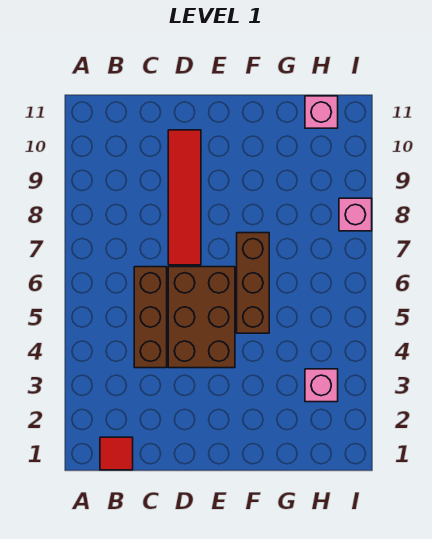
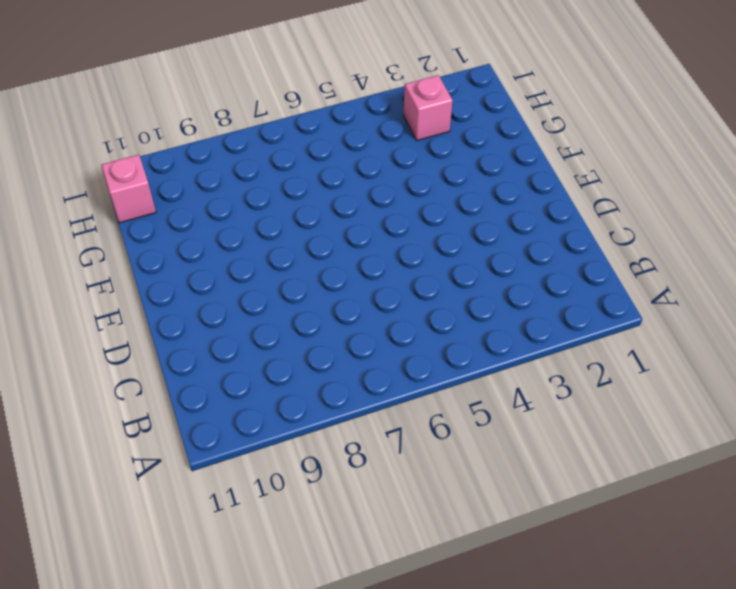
none -> red tile B1 level 1
none -> brown brick C4:C6 level 1

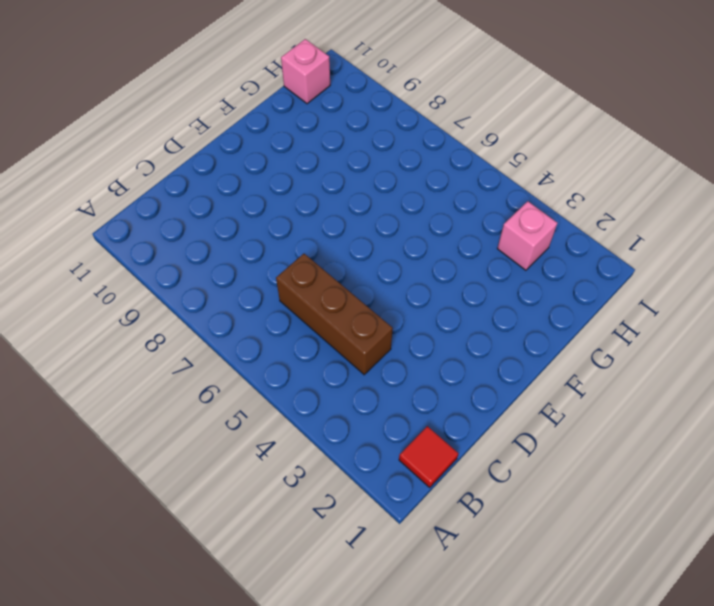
none -> brown brick D4:E6 level 1
none -> red tile D7:D10 level 1

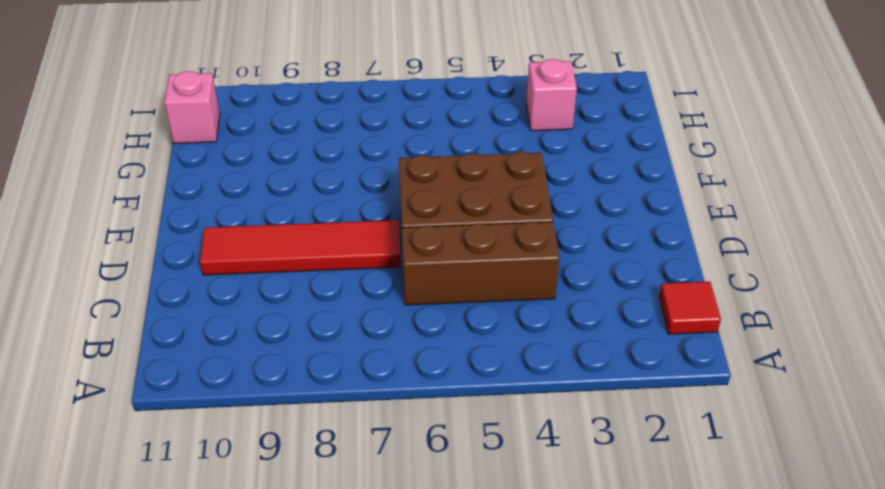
none -> brown brick F5:F7 level 1
none -> pink brick I8 level 1

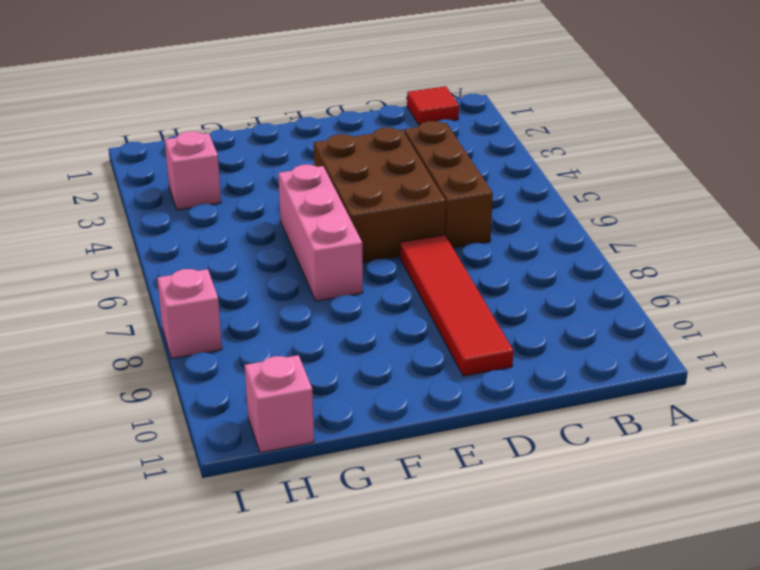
pink brick F5:F7 level 1 -> brown brick F5:F7 level 1

